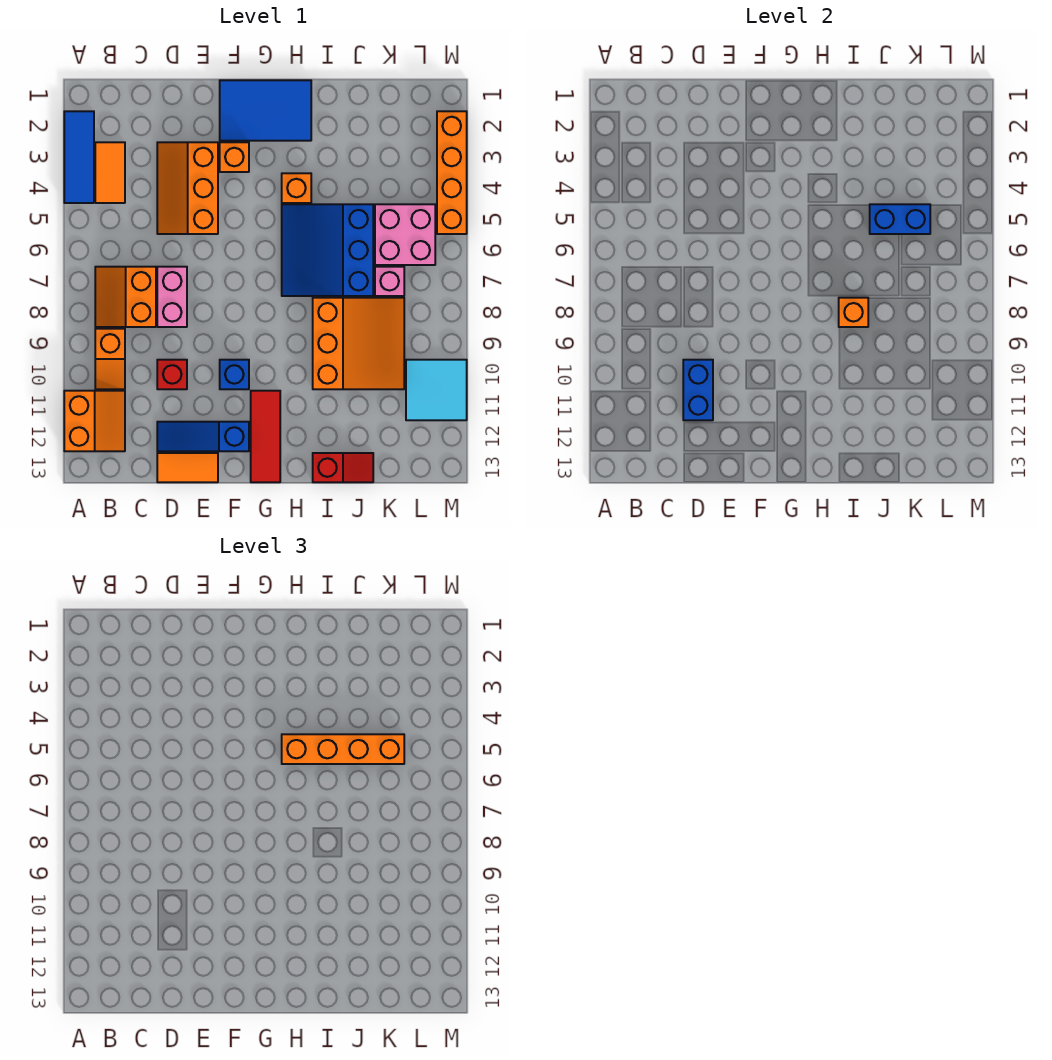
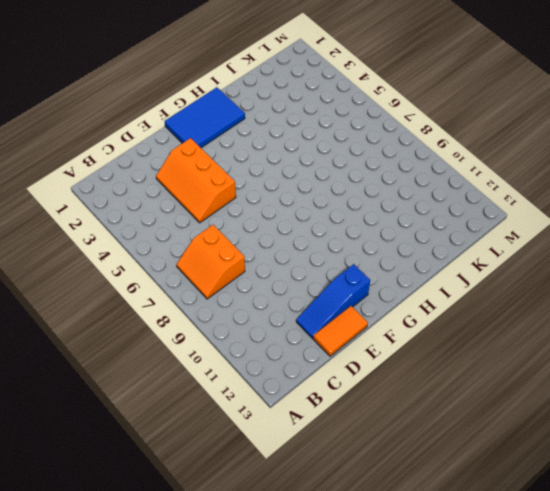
none -> blue tile A2:A4 level 1
none -> orange slope A11:B12 level 1 top A
none -> orange tile B3:B4 level 1

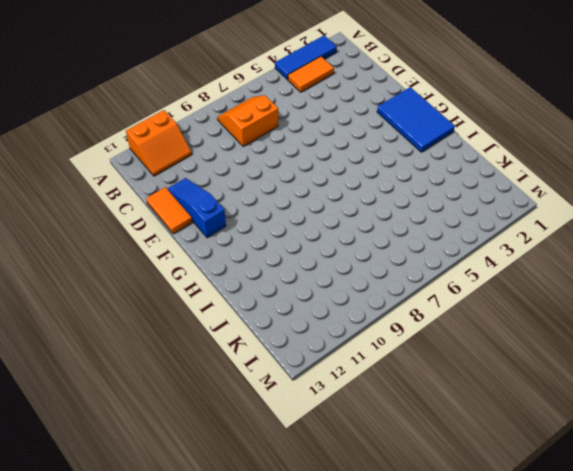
none -> orange slope B9:B10 level 1 top 9
none -> orange slope D3:E5 level 1 top E
none -> pink brick D7:D8 level 1

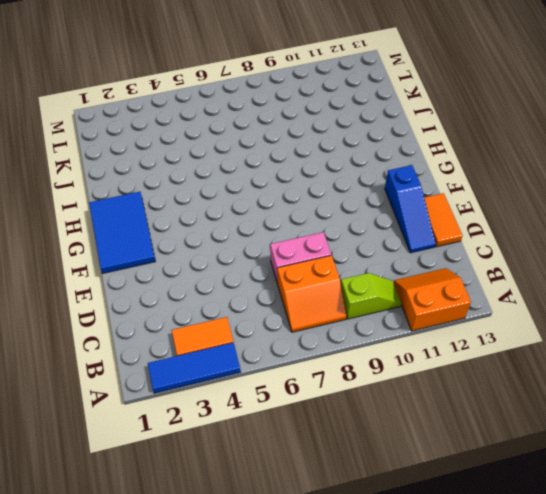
lime slope B9:B10 level 1 top 9 -> orange slope B9:B10 level 1 top 9
none -> orange slope D3:E5 level 1 top E
none -> red brick D10 level 1
none -> orange brick F3 level 1

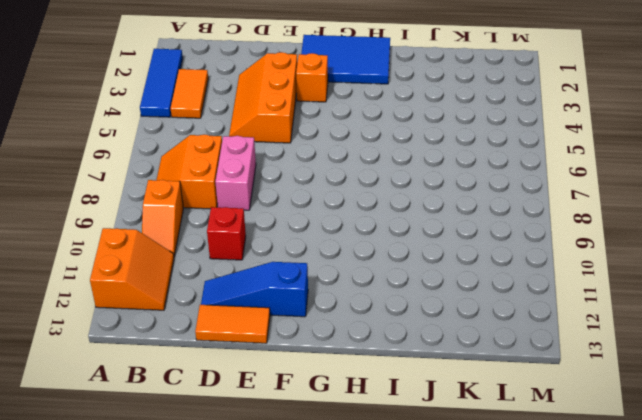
none -> blue brick F10 level 1
none -> red tile G11:G13 level 1
none -> orange brick H4 level 1

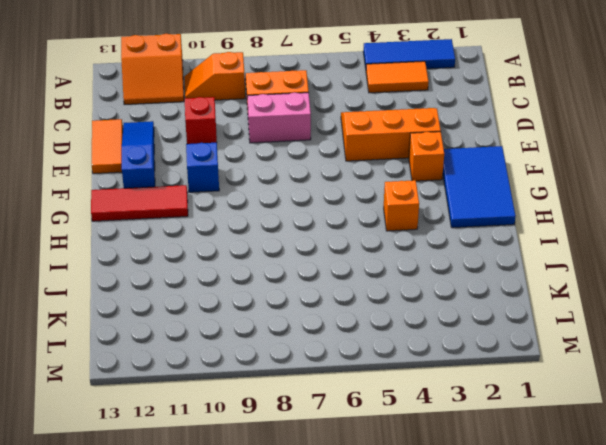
none -> blue slope H5:J7 level 1 top J
none -> orange slope I8:K10 level 1 top I
none -> red slope I13:J13 level 1 top I

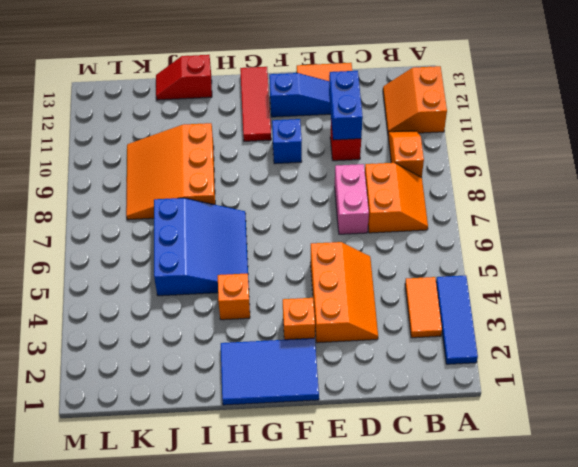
none -> pink brick K5:L6 level 1
none -> pink brick K7 level 1
none -> cyan tile L10:M11 level 1

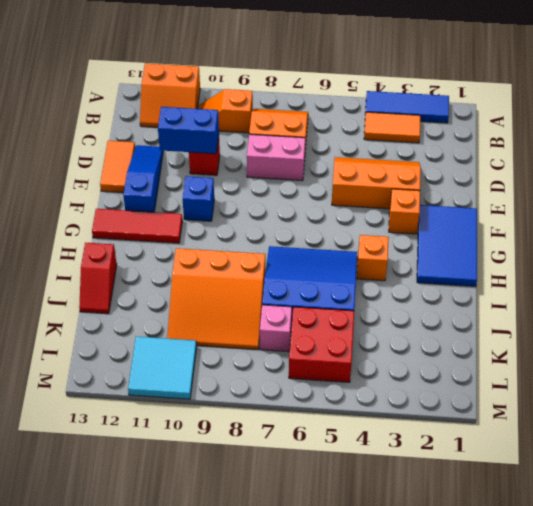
red brick K5:L6 level 1 -> pink brick K5:L6 level 1
none -> orange brick M2:M5 level 1
none -> orange brick I8 level 2
none -> blue brick J5:K5 level 2

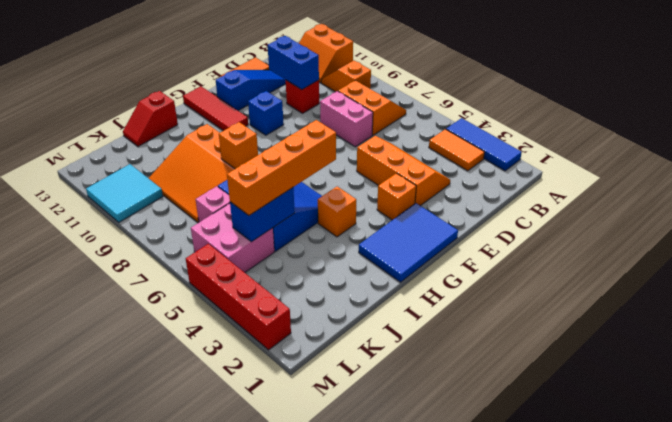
red brick M2:M5 level 1 -> orange brick M2:M5 level 1

